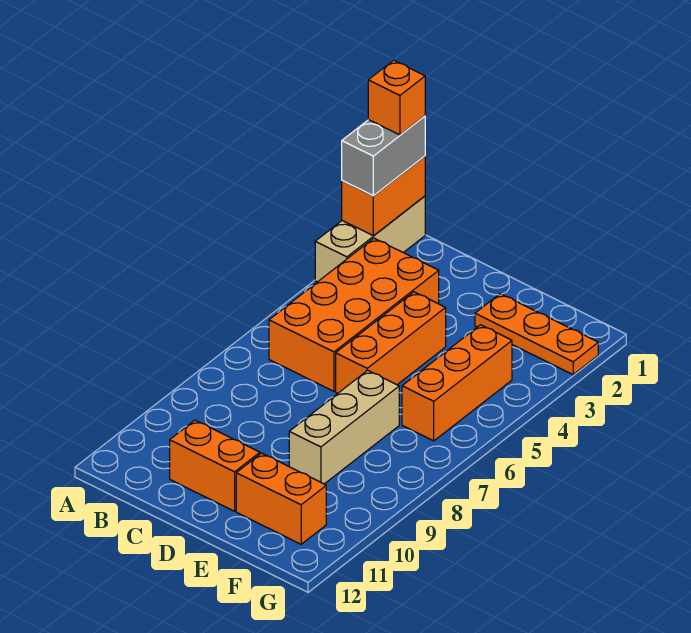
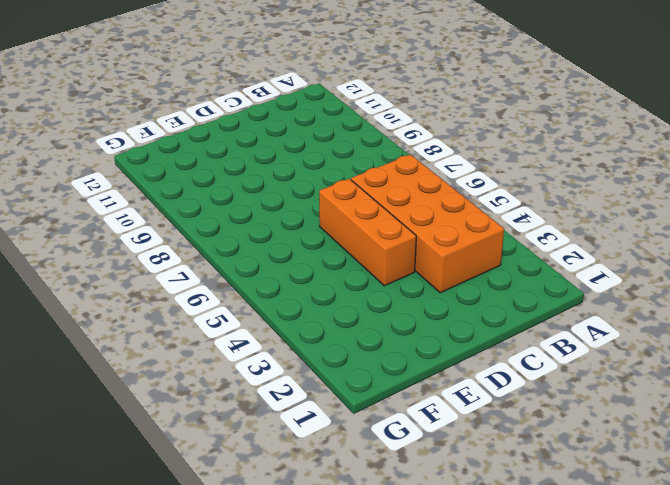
none -> tan brick A1:A3 level 1
none -> orange brick C11:D11 level 1

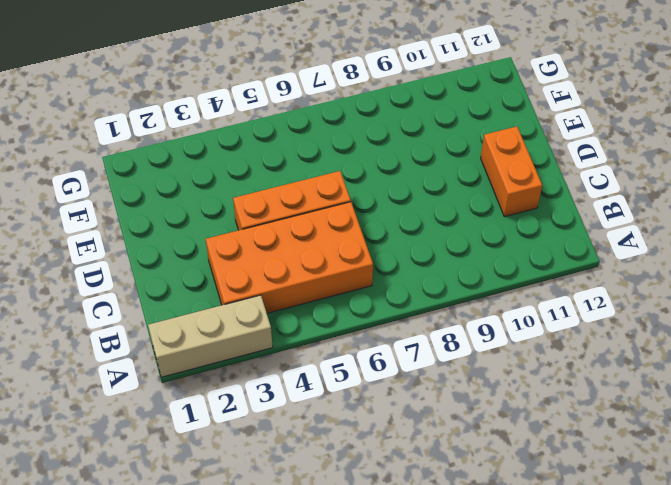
none -> orange plate E2:G2 level 1
none -> tan brick E7:E9 level 1

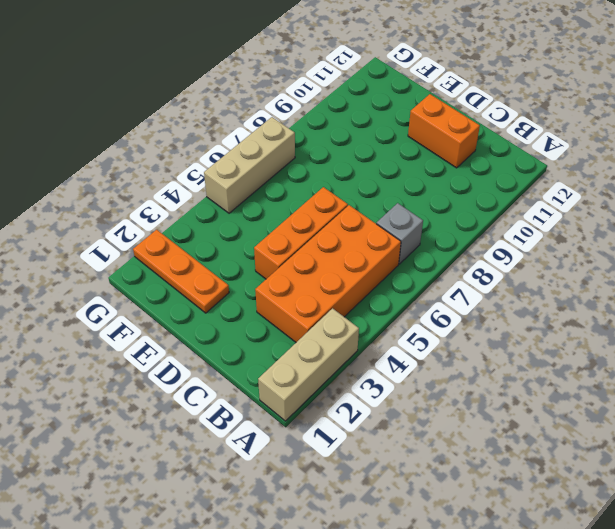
grey brick B7 level 1 -> none
tan brick G5:G7 level 1 -> tan brick E7:E9 level 1
none -> orange brick E11:F11 level 1
none -> orange brick F4:F6 level 1

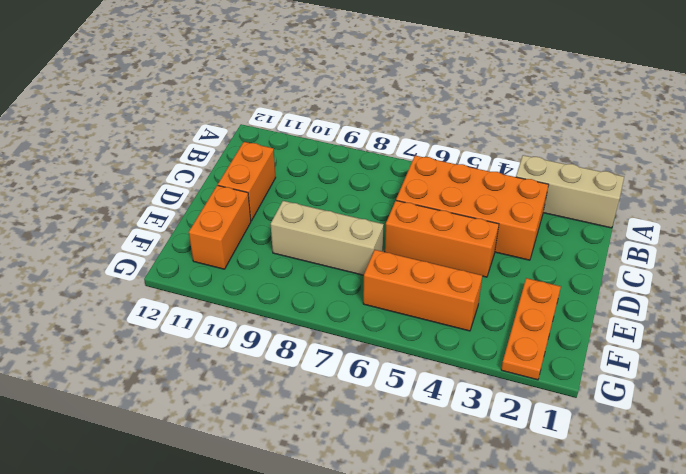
none -> orange brick A1:A2 level 2
none -> grey brick A1:A2 level 3

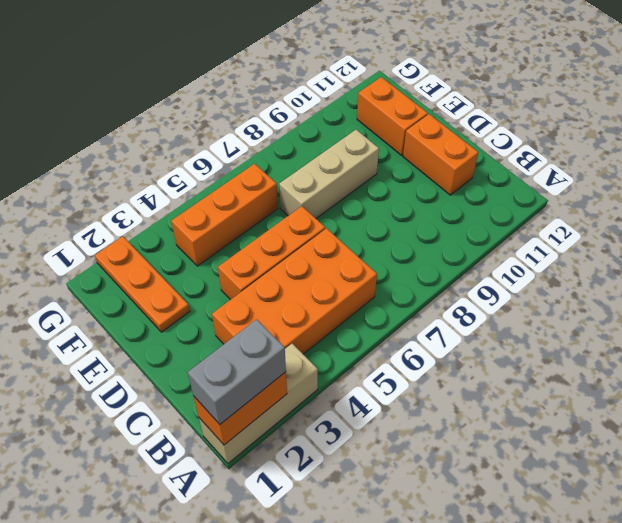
none -> orange brick A1 level 4

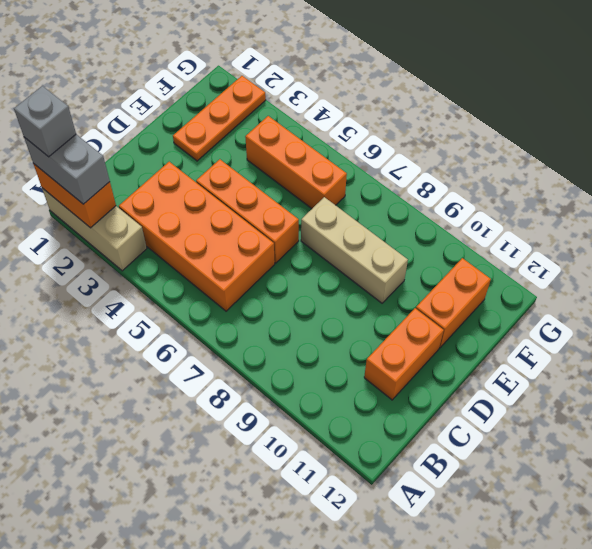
grey brick A1 level 4 -> orange brick A1 level 4

